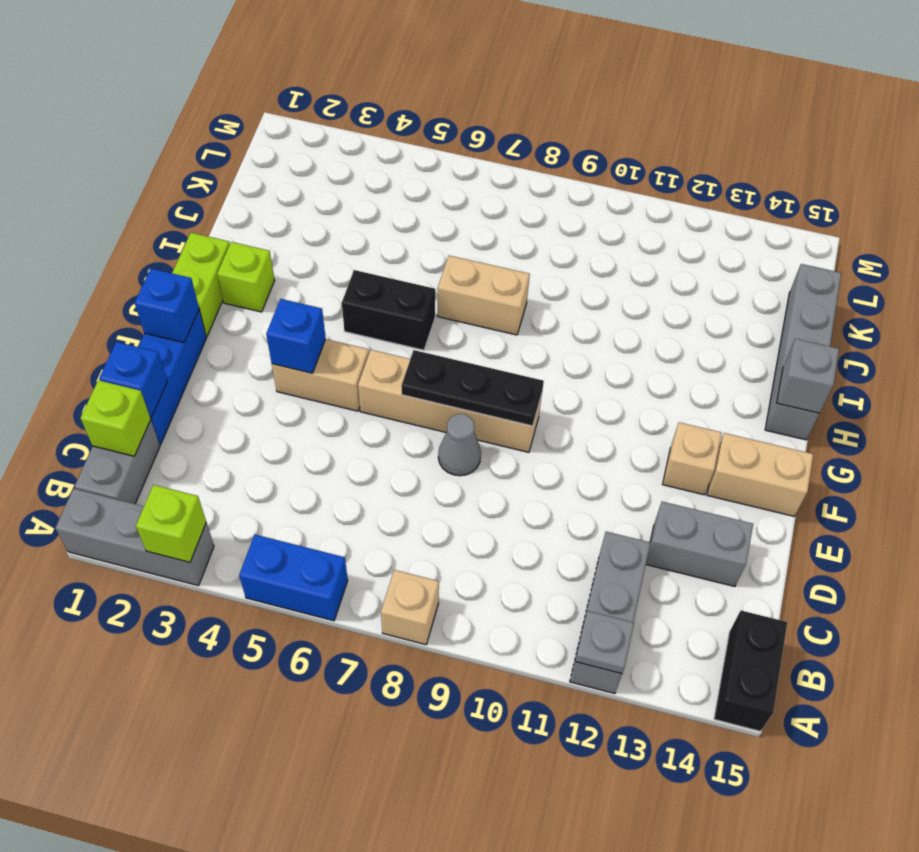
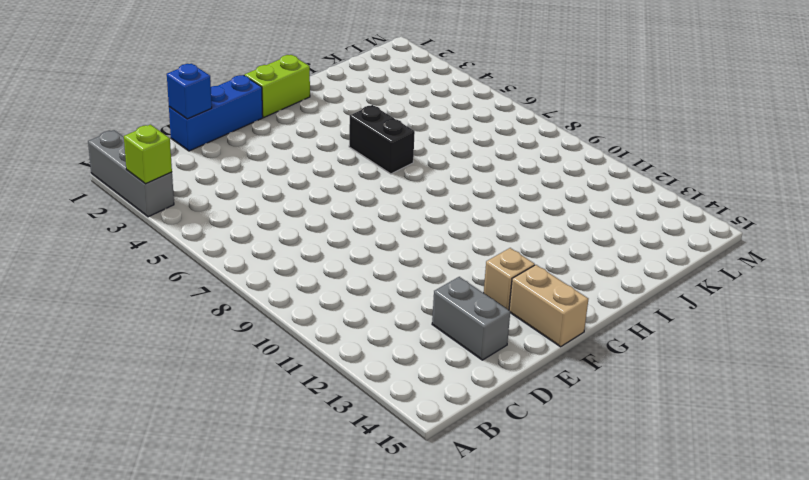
none -> blue brick A5:A6 level 1
none -> tan brick A8 level 1
none -> grey brick A12:C12 level 1

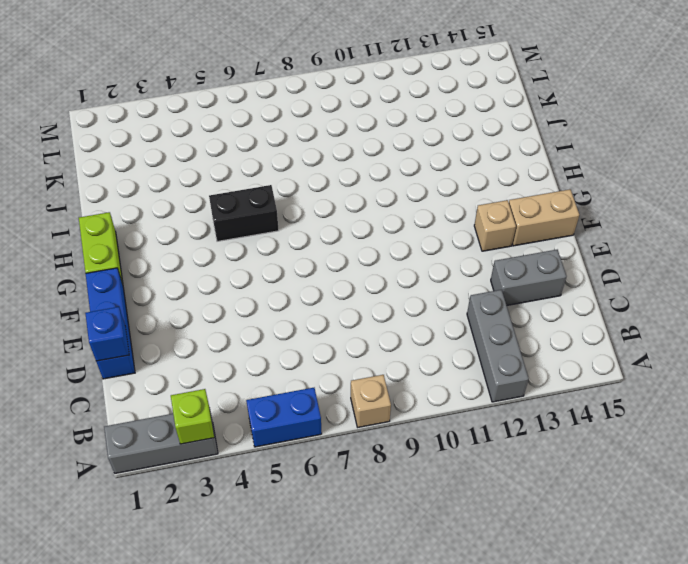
none -> black brick A15:B15 level 1
none -> grey brick B1:C1 level 1
none -> grey cone E8 level 1

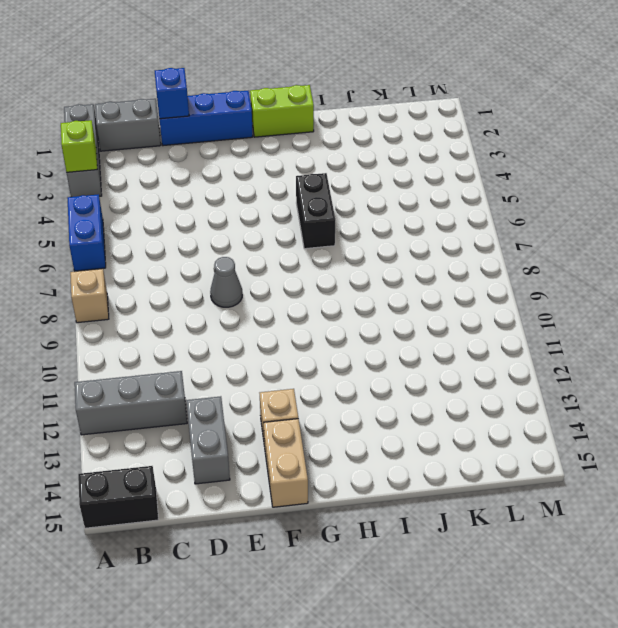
none -> tan brick F4:F5 level 1
none -> tan brick F6:F9 level 1
none -> lime brick H2 level 1

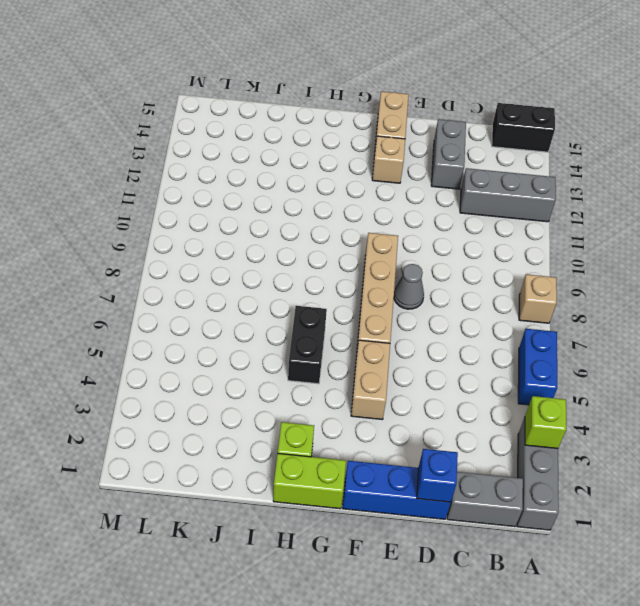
none -> grey brick H15:K15 level 1
none -> tan brick I7:I8 level 1
none -> grey plate A12 level 2

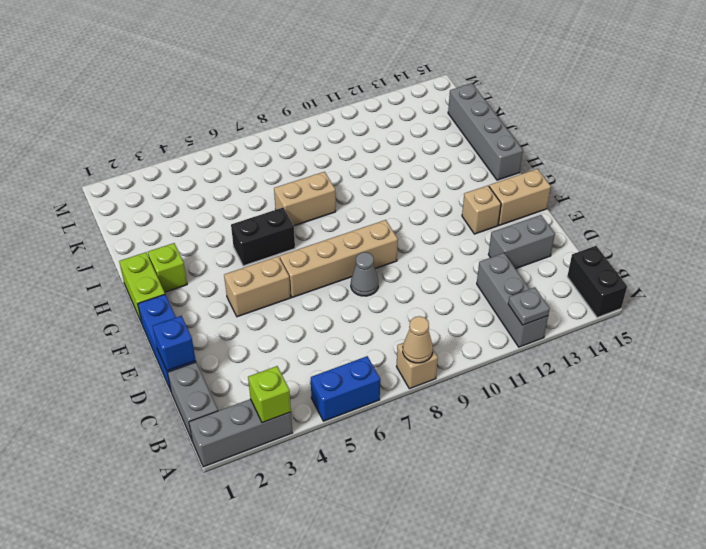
tan cone A8 level 2 -> none
none -> lime brick C1 level 2
none -> blue brick F1 level 2
none -> blue brick F4 level 2

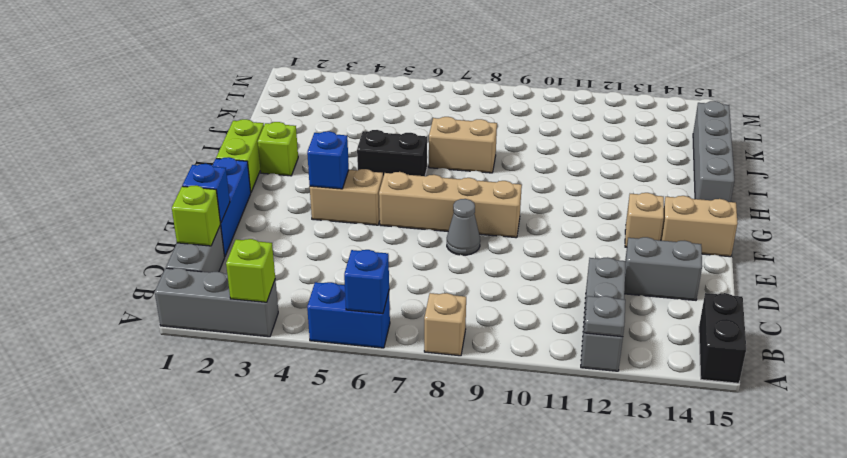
blue brick A6 level 2 -> blue brick F1 level 2
none -> black plate F7:F9 level 2
none -> grey brick H15 level 2

